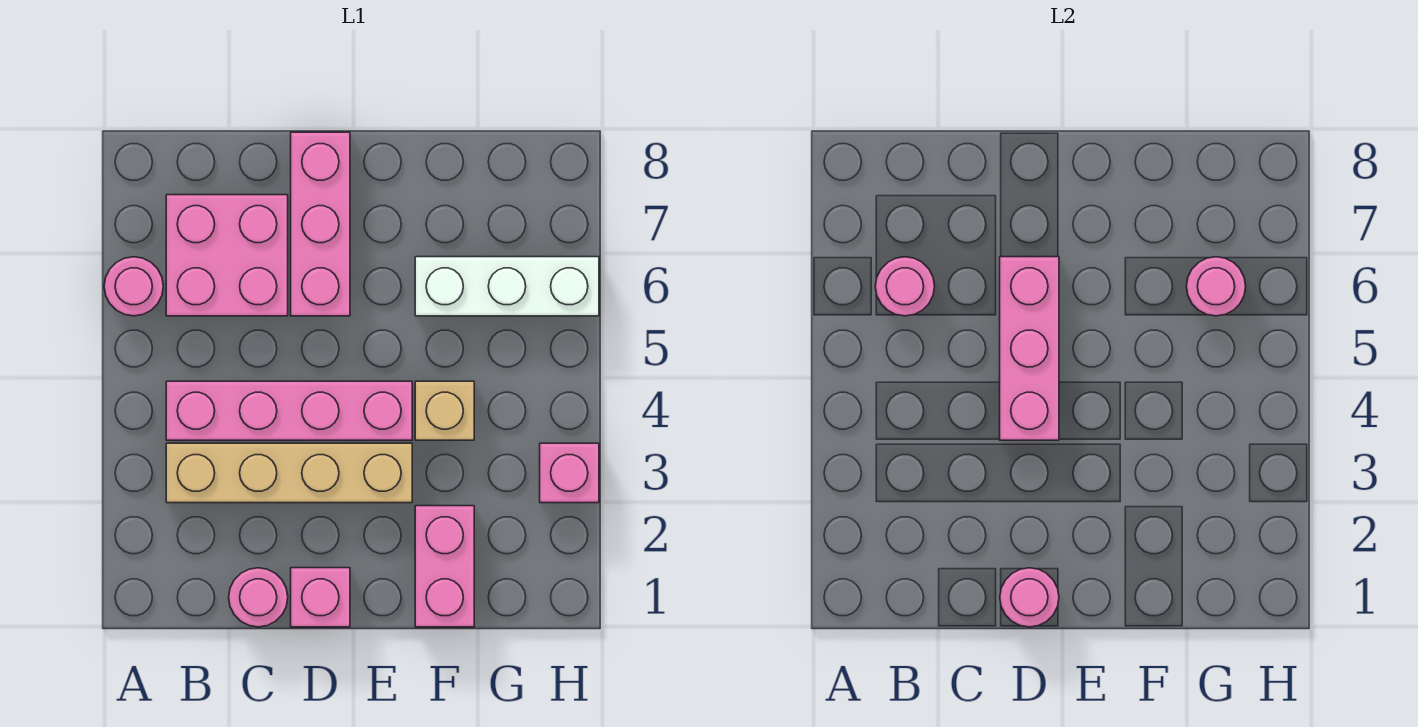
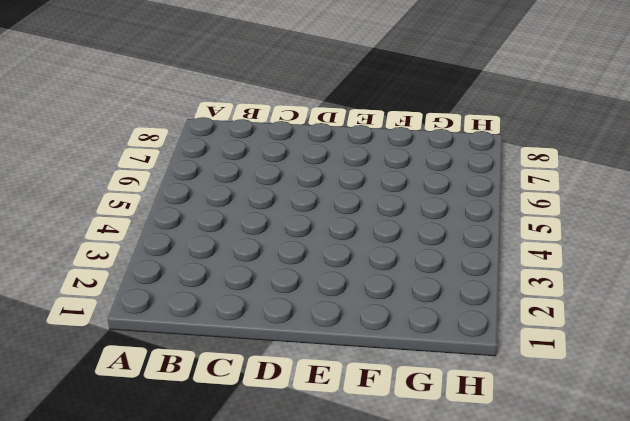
none -> pink round brick A6 level 1
none -> tan brick B3:E3 level 1
none -> pink brick B4:E4 level 1

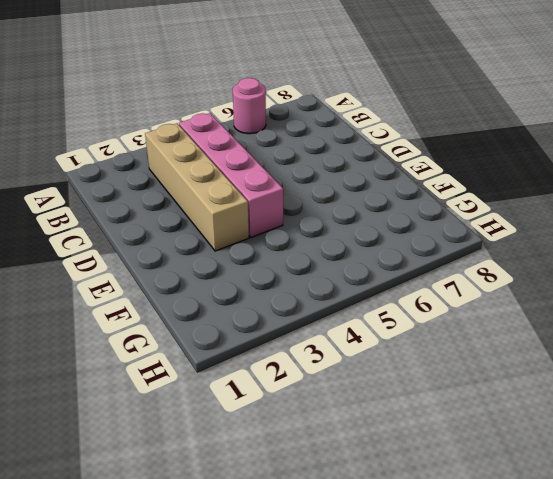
none -> pink brick B6:C7 level 1
none -> pink round brick C1 level 1
none -> pink brick D1 level 1

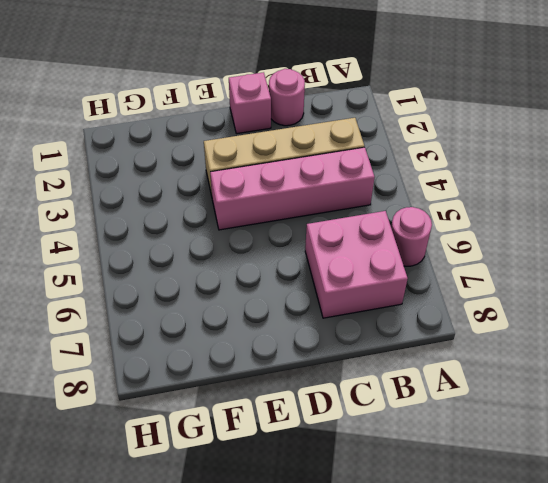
none -> pink brick D6:D8 level 1
none -> pink brick F1:F2 level 1
none -> tan brick F4 level 1

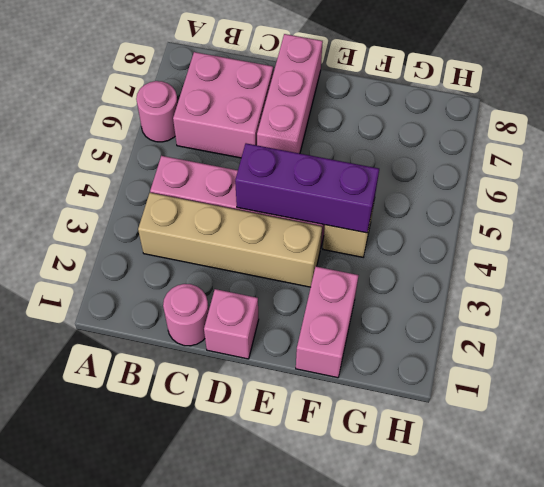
purple brick D4:F4 level 2 -> pink brick D4:D6 level 2
none -> white brick F6:H6 level 1
none -> pink brick H3 level 1
none -> pink round brick B6 level 2

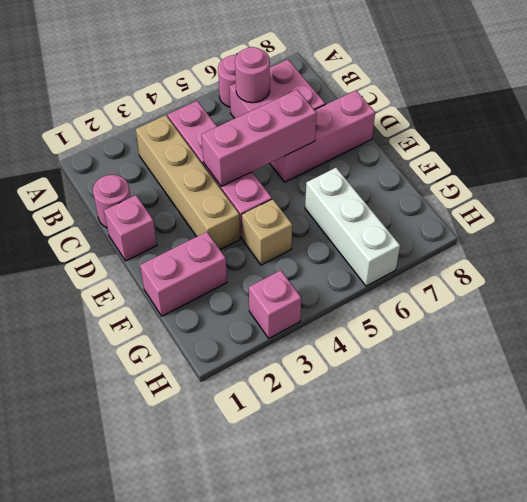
none -> pink round brick D1 level 2
none -> pink round brick G6 level 2

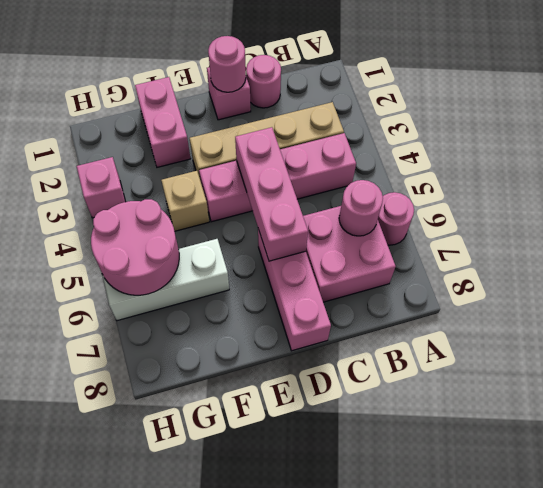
pink round brick G5:H6 level 2 -> pink round brick G6 level 2

